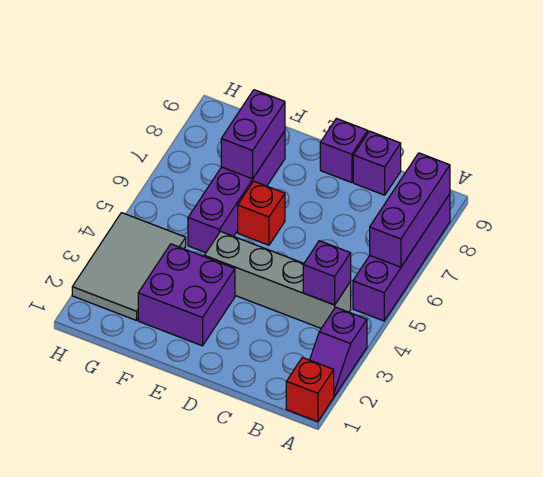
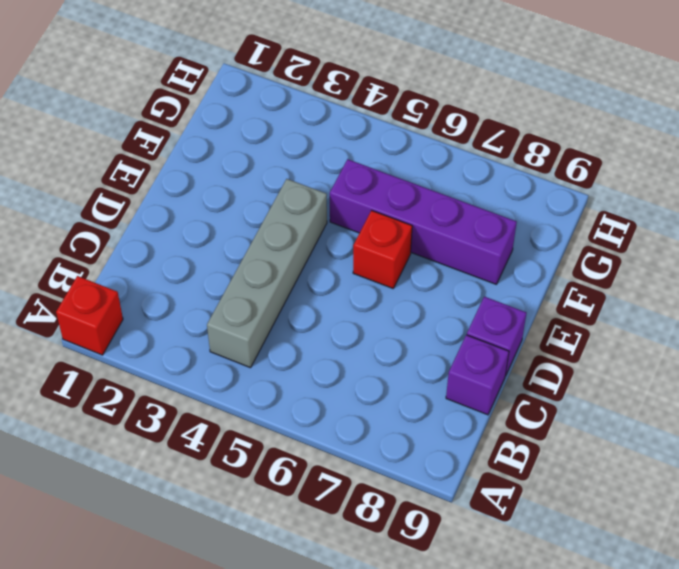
none -> purple slope A2:A3 level 1 top 3
none -> purple brick A5:A8 level 1
none -> purple brick E2:F3 level 1

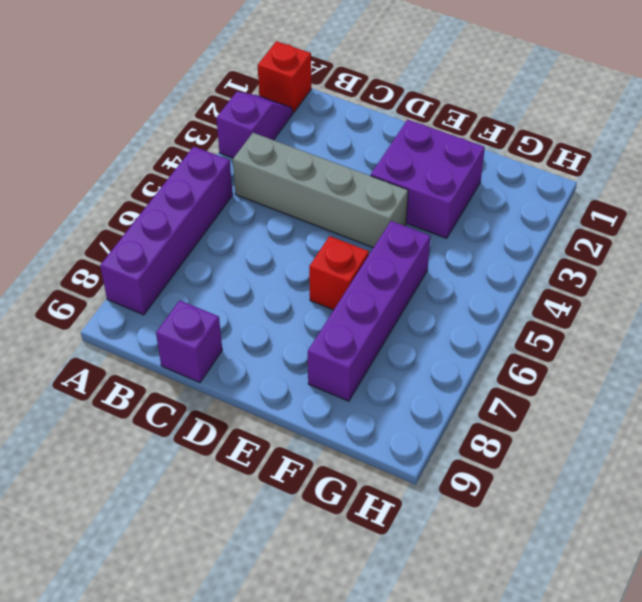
none -> purple brick D9 level 1
none -> grey tile G2:H4 level 1
none -> purple brick A6:A8 level 2

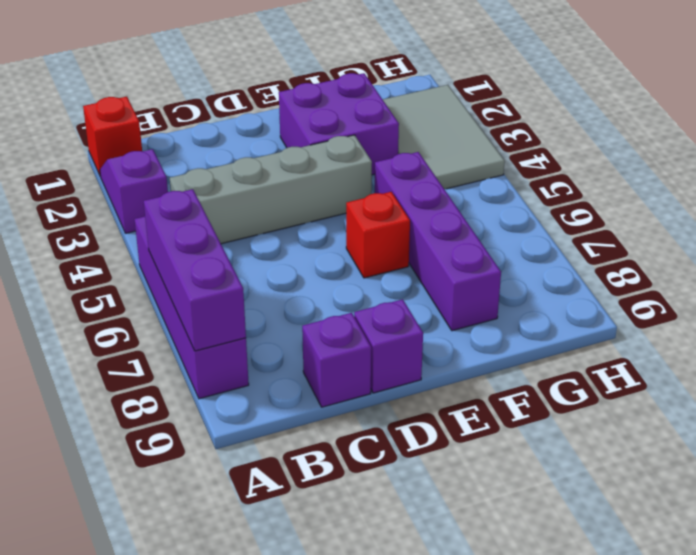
none -> purple brick B4 level 2
none -> purple brick F7:F8 level 2

